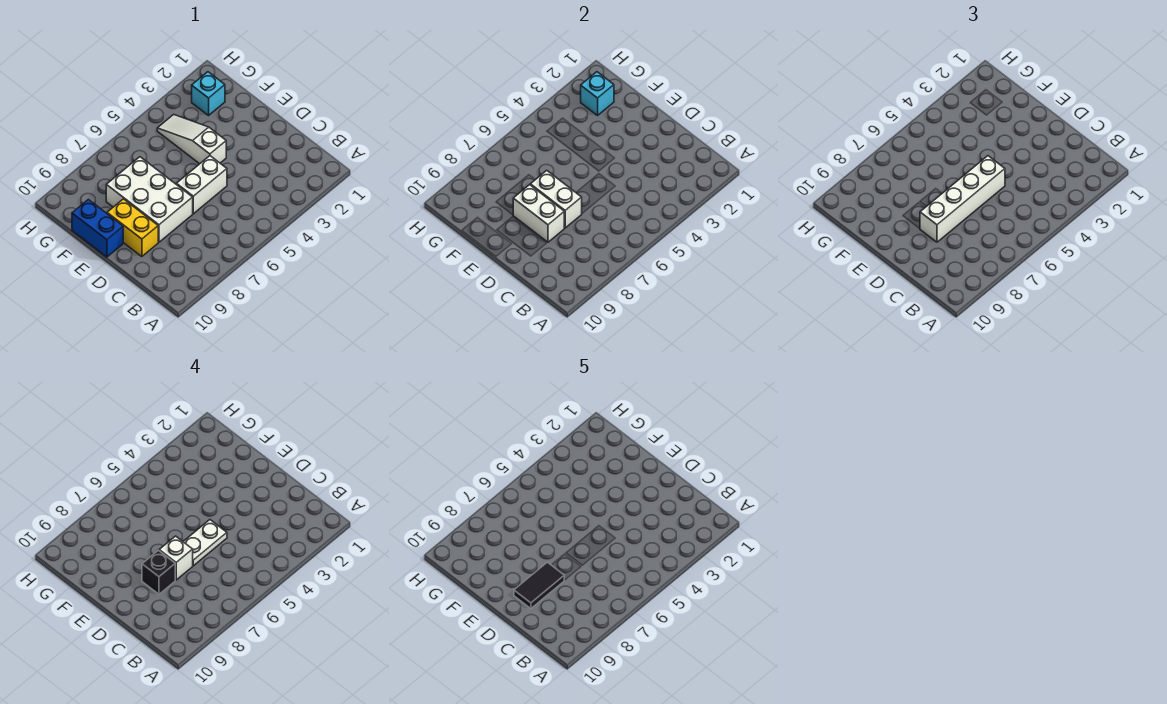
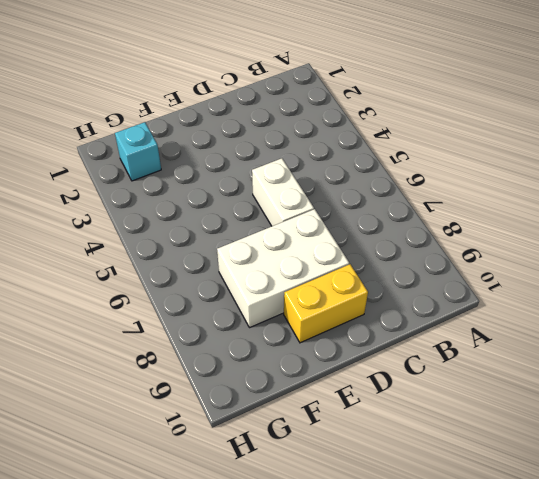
none -> white slope E4:G4 level 1 top E
none -> blue brick E10:F10 level 1
none -> white brick D7:E7 level 2

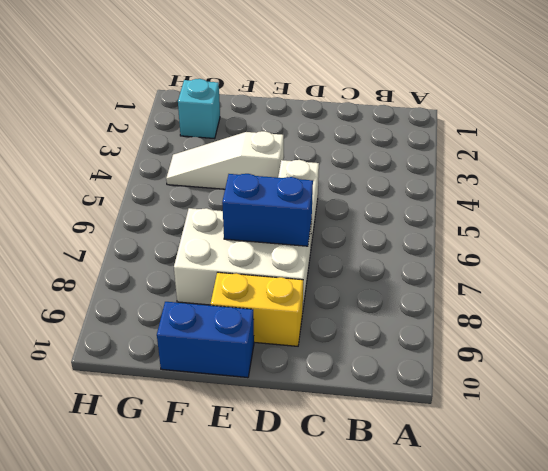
blue brick D7:E7 level 2 -> white brick D7:E7 level 2
none -> white brick D8:E8 level 2
none -> cyan brick G2 level 2
none -> white brick D5:D8 level 3

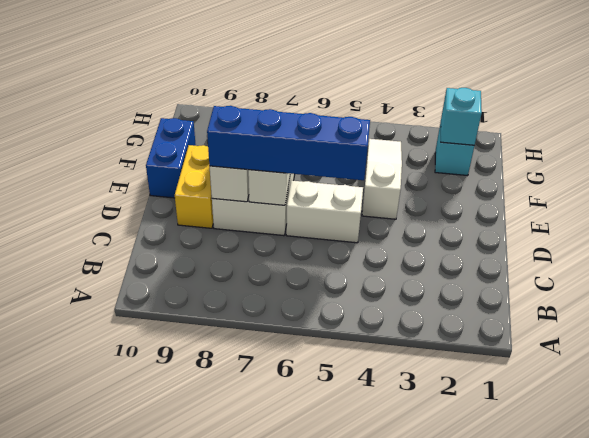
blue brick D5:D8 level 3 -> white brick D5:D8 level 3
none -> white plate D5:D6 level 4
none -> white brick D7 level 4
none -> black brick D8 level 4

